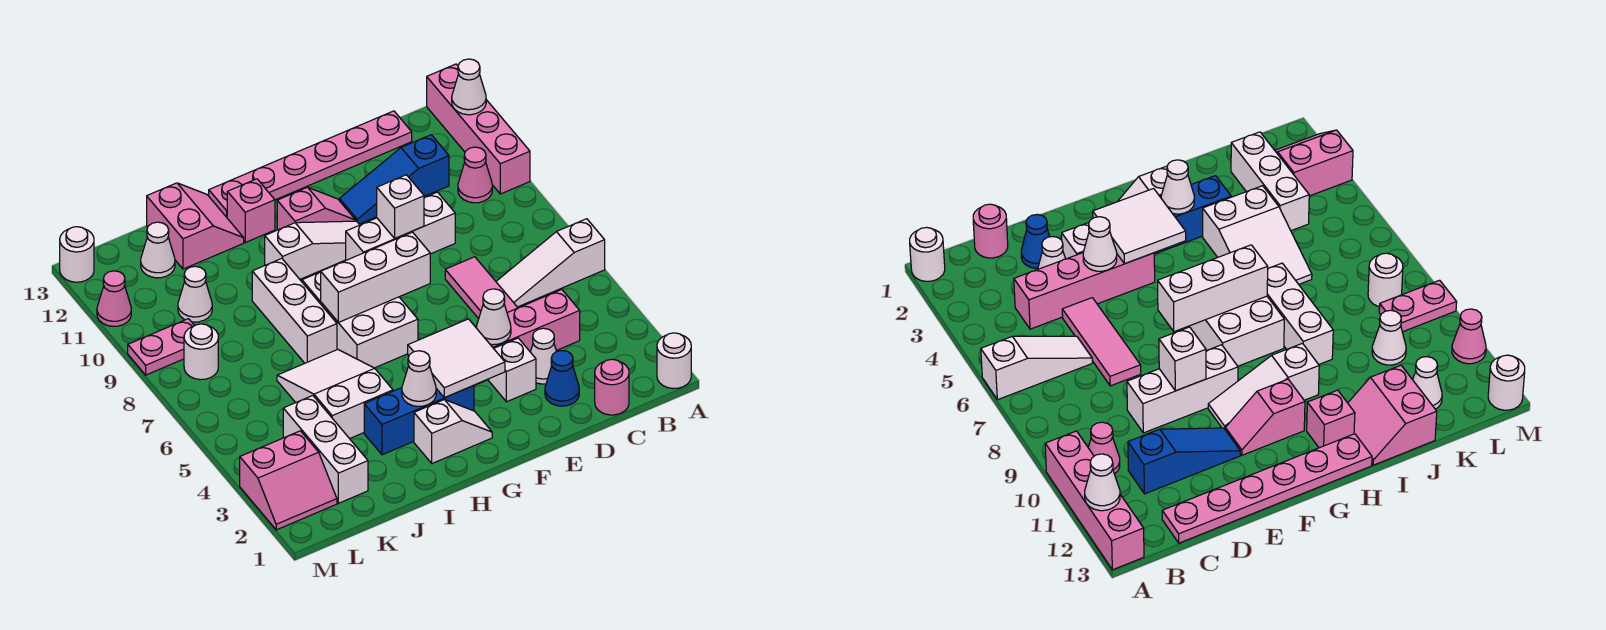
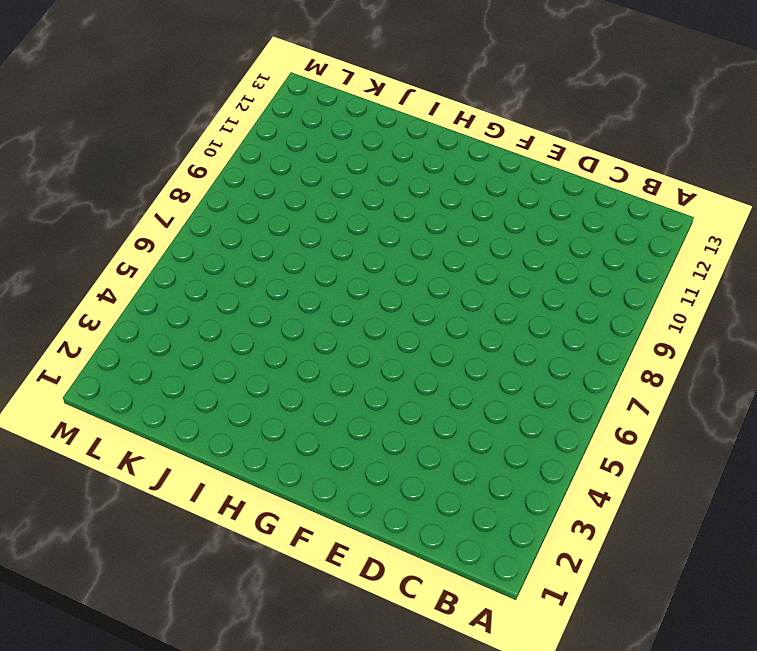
none -> white round brick A1 level 1
none -> white slope A6:C6 level 1 top A
none -> pink brick A10:A13 level 1
none -> pink cone B10 level 1

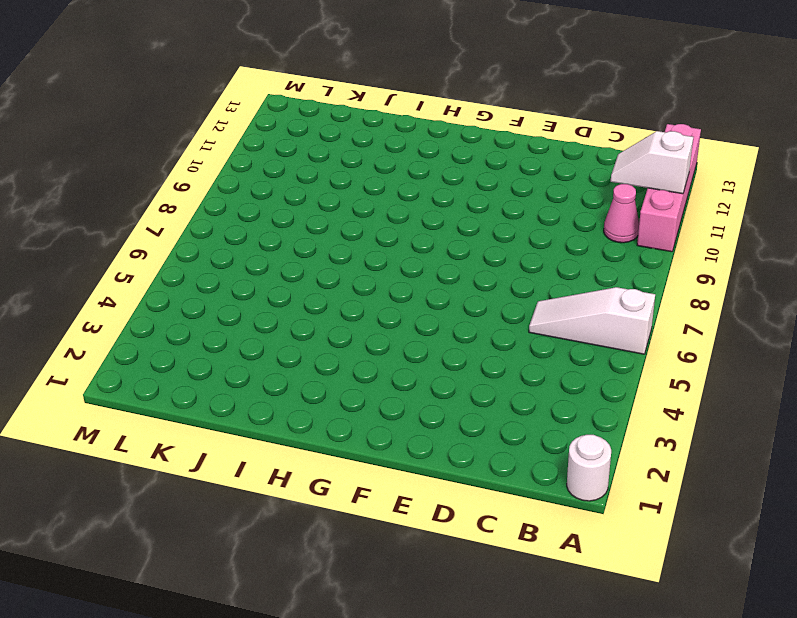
white slope A11:B11 level 2 top A -> white slope G2:H2 level 1 top H
none -> pink round brick C1 level 1
none -> pink brick C4:F4 level 1
none -> blue slope C11:E11 level 1 top C
none -> pink plate C13:H13 level 1

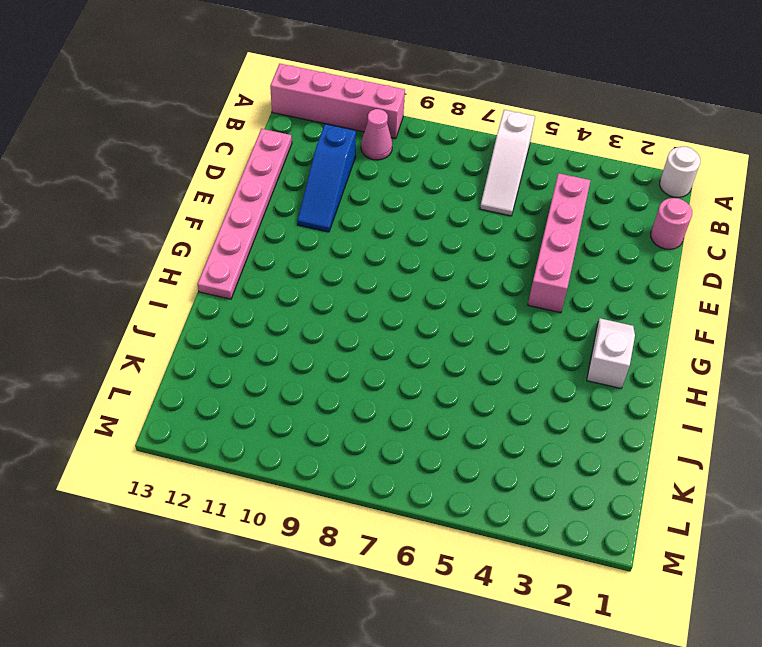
none -> blue cone D2 level 1
none -> white cone D3 level 1
none -> pink tile D5:D7 level 1
none -> white brick D9:F9 level 1

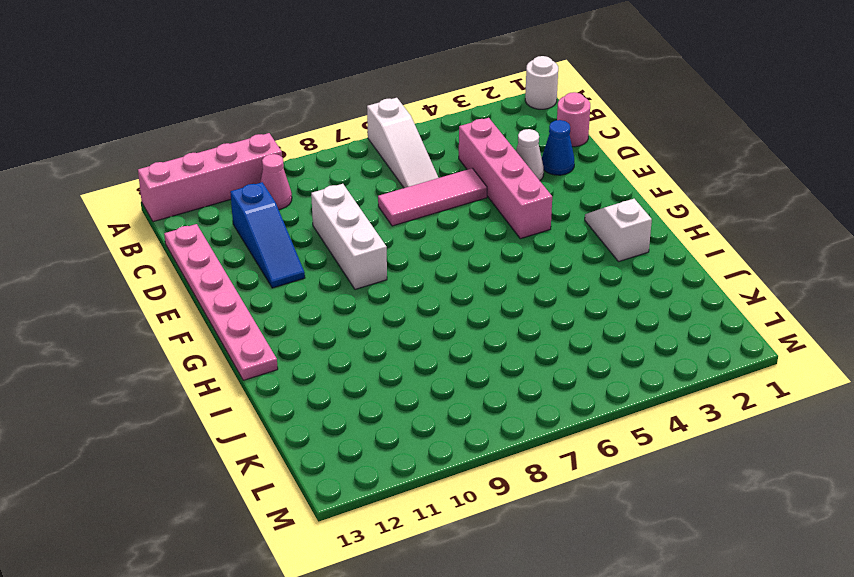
none -> white brick E3 level 1
none -> white slope F10:H10 level 1 top H
none -> pink slope F11:G11 level 1 top G
none -> blue brick G3:I3 level 1

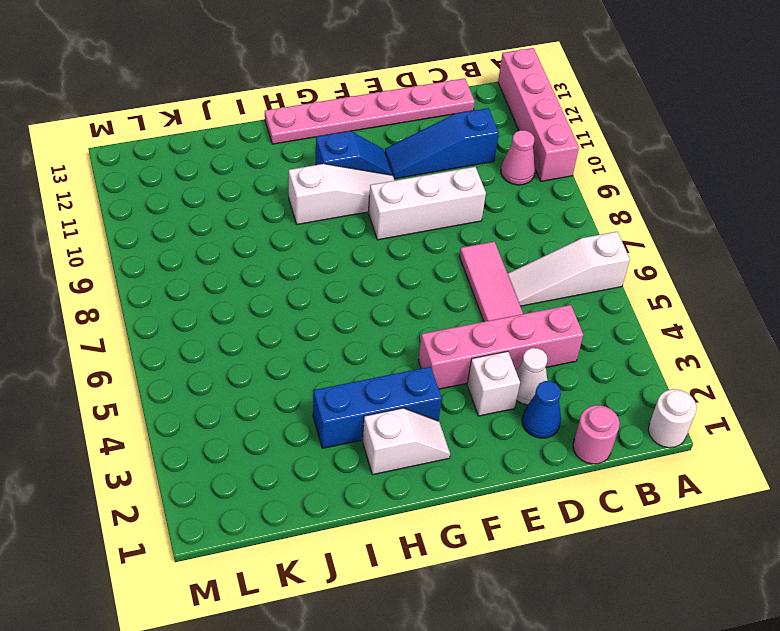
blue slope F11:G11 level 1 top G -> pink slope F11:G11 level 1 top G
none -> white brick G6:H8 level 1
none -> pink brick H12 level 1
none -> white slope I4:J6 level 1 top 4
none -> white brick I7:I9 level 1

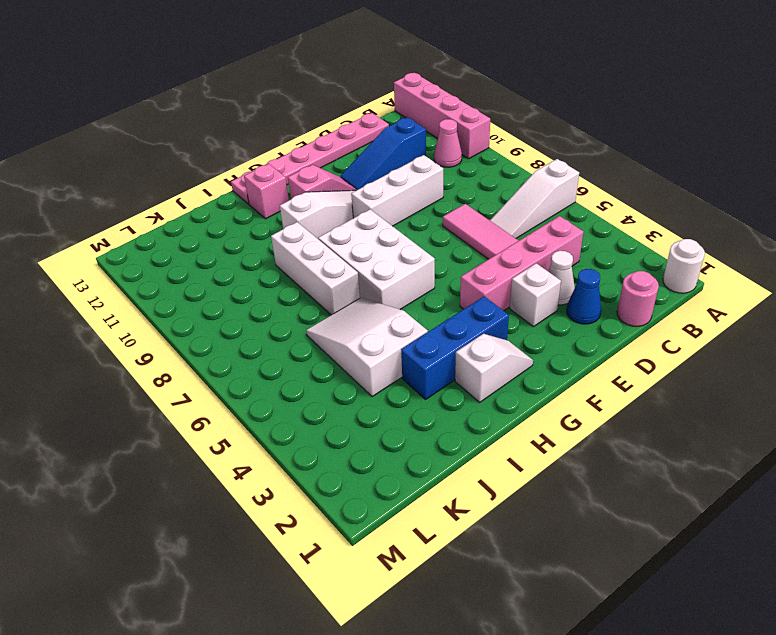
none -> pink slope I12:J13 level 1 top J
none -> white brick K2:K4 level 1
none -> white cone K10 level 1
none -> white cone K12 level 1

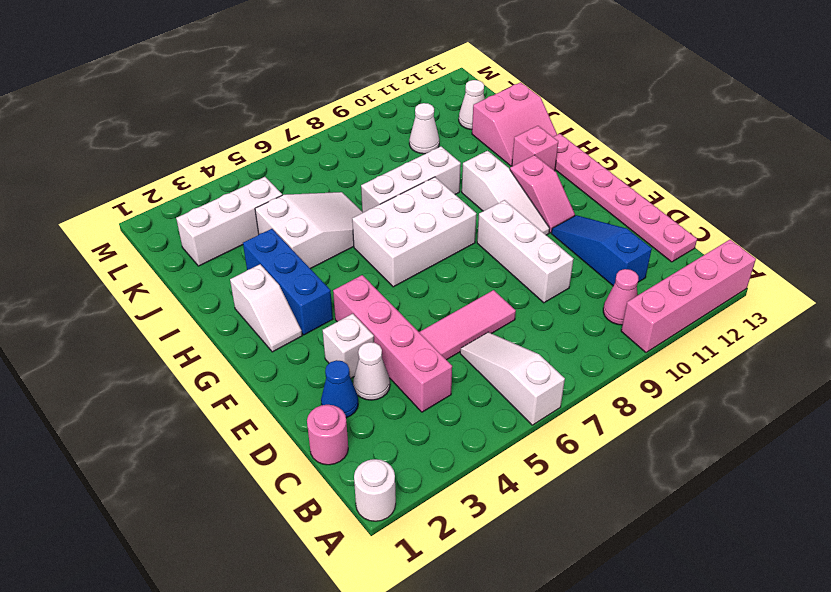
none -> pink slope L2:M3 level 1 top 3
none -> white round brick L8 level 1
none -> pink plate L9:M9 level 1
none -> pink cone M11 level 1

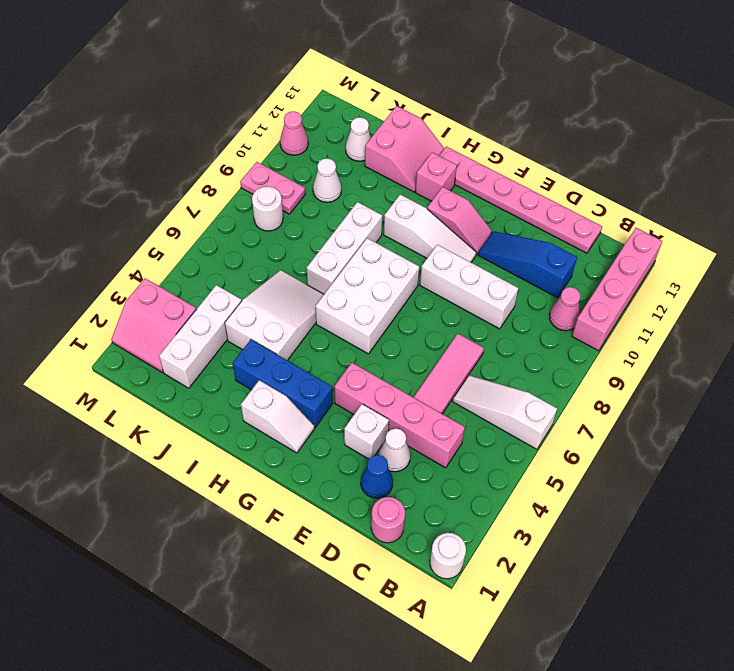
none -> white round brick M13 level 1
none -> white cone A12 level 2
none -> white cone E4 level 2
none -> white brick E9 level 2

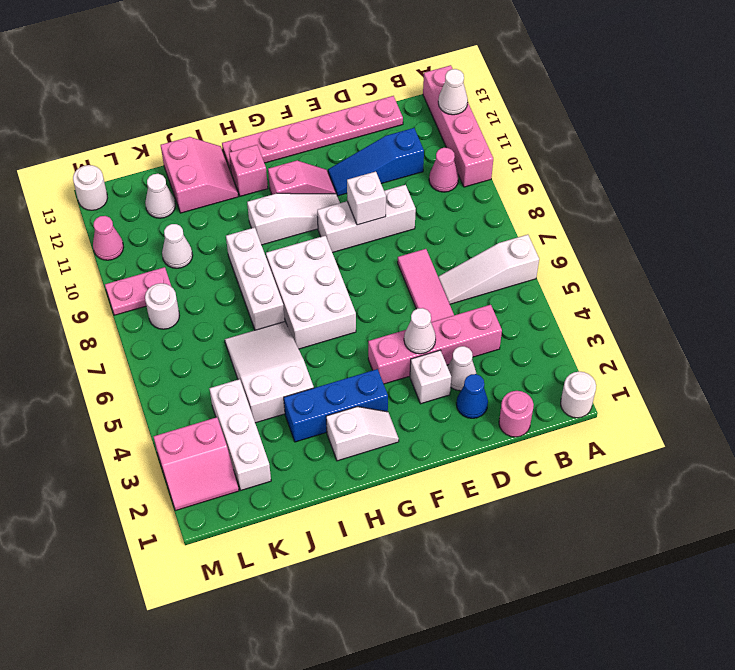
none -> white tile F3:G4 level 2
none -> white brick F7:H7 level 2
none -> white cone H3 level 2

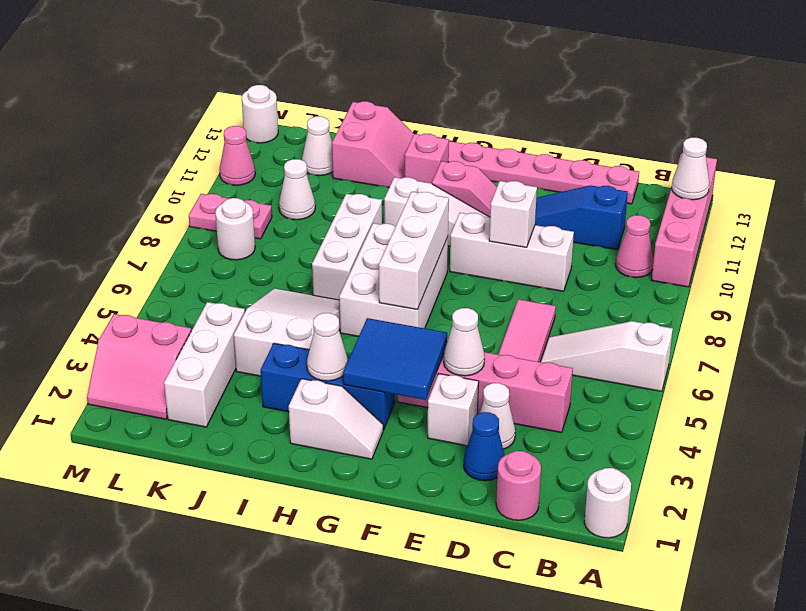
blue tile F3:G4 level 2 -> white tile F3:G4 level 2
white brick G6:G8 level 2 -> white brick F7:H7 level 2

